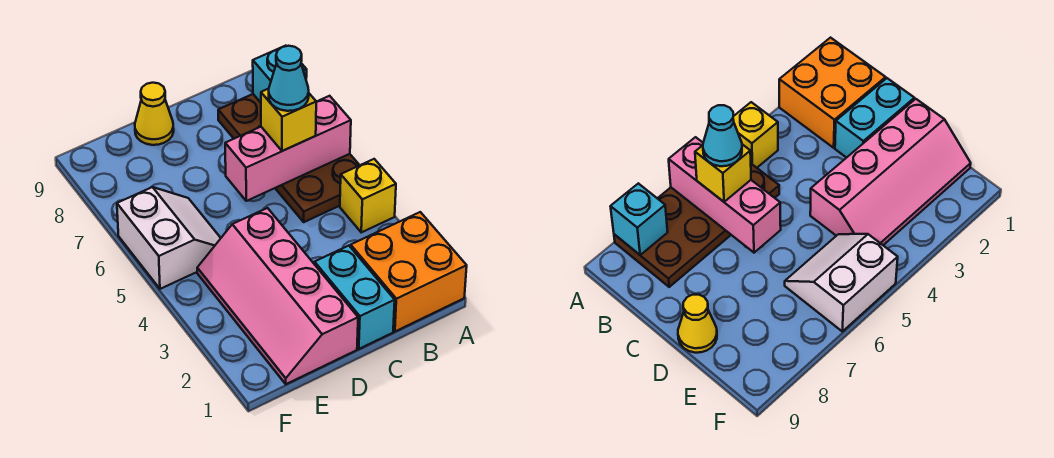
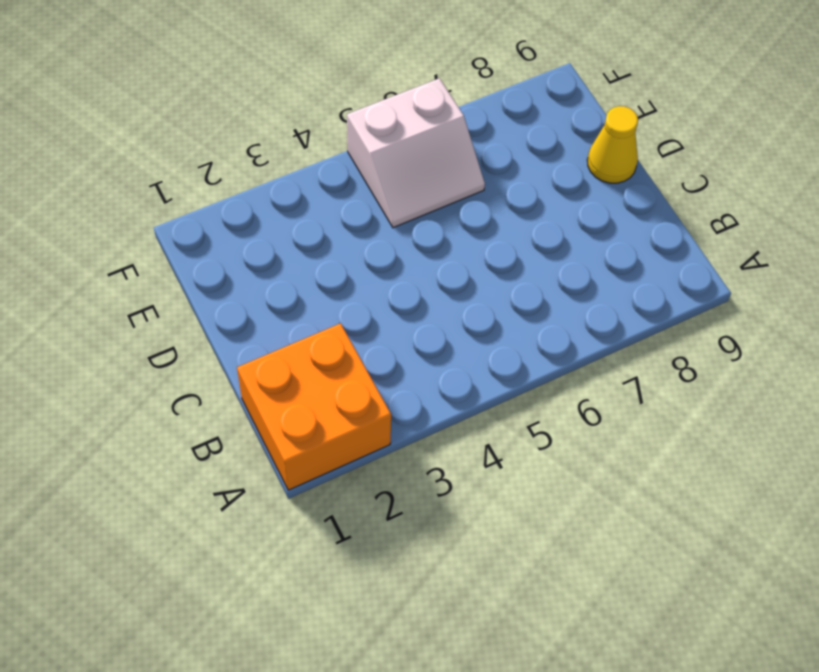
none -> yellow brick A4 level 1
none -> brown plate A5:B8 level 1

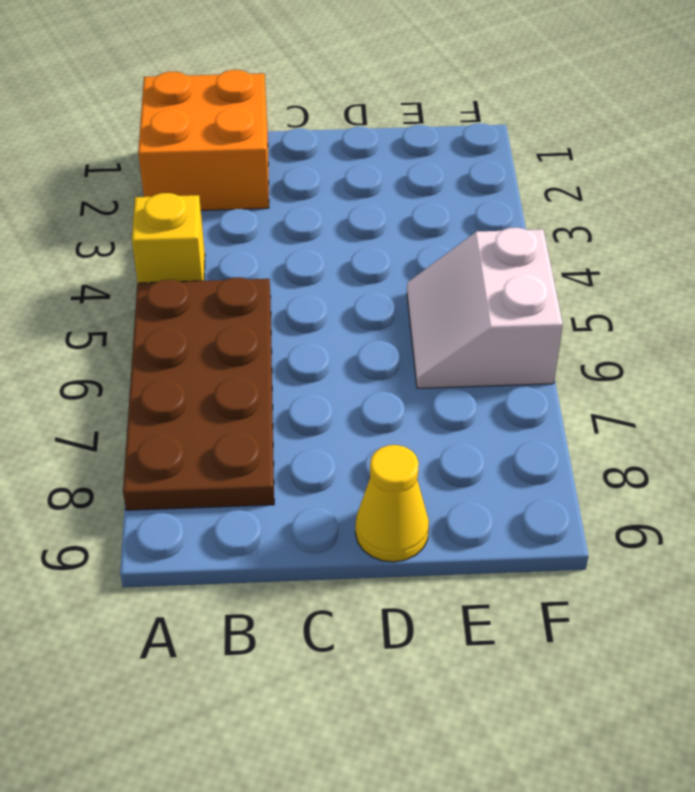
none -> cyan brick C1:C2 level 1
none -> pink slope D1:E4 level 1 top D

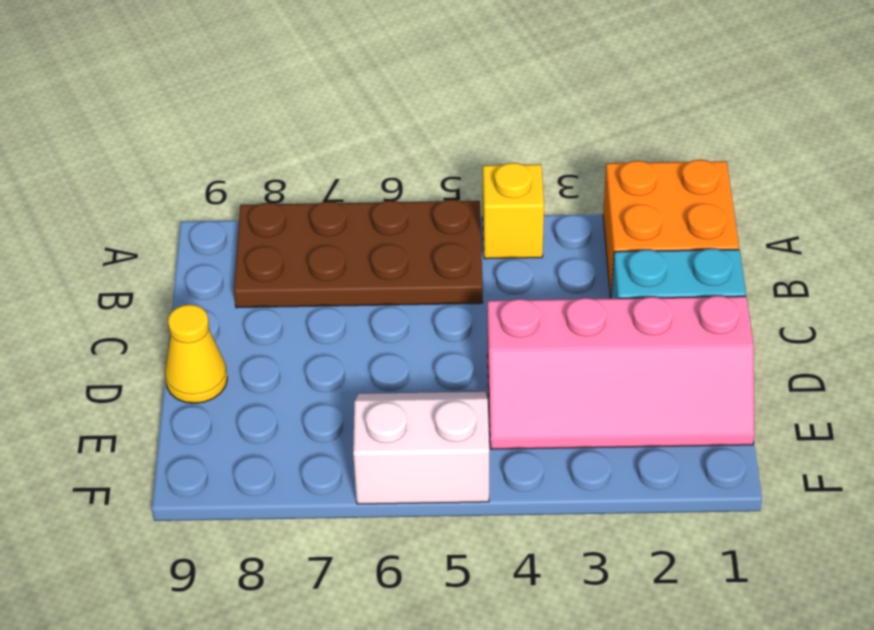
none -> pink brick A6:C6 level 2
none -> cyan brick A8 level 2

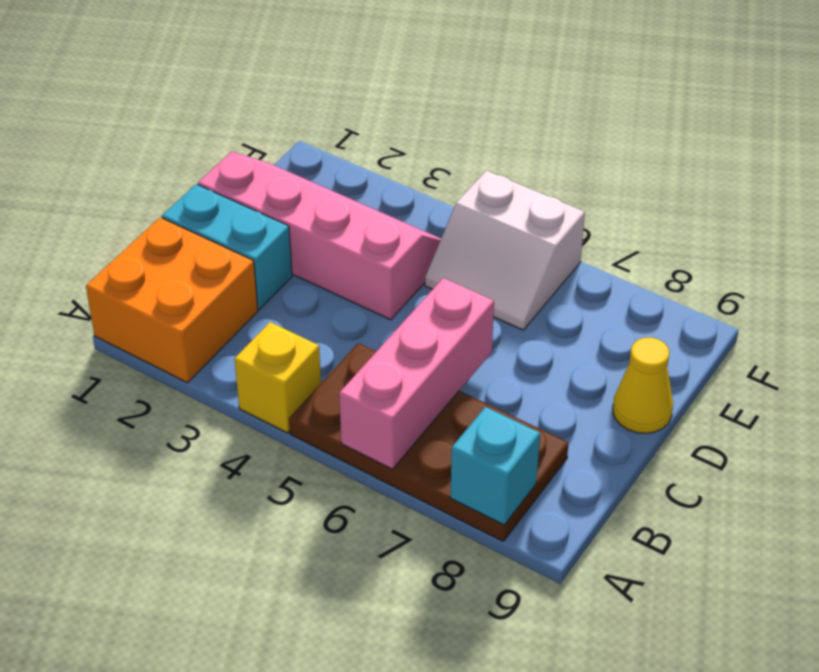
none -> yellow brick B6 level 3
none -> cyan cone B6 level 4

